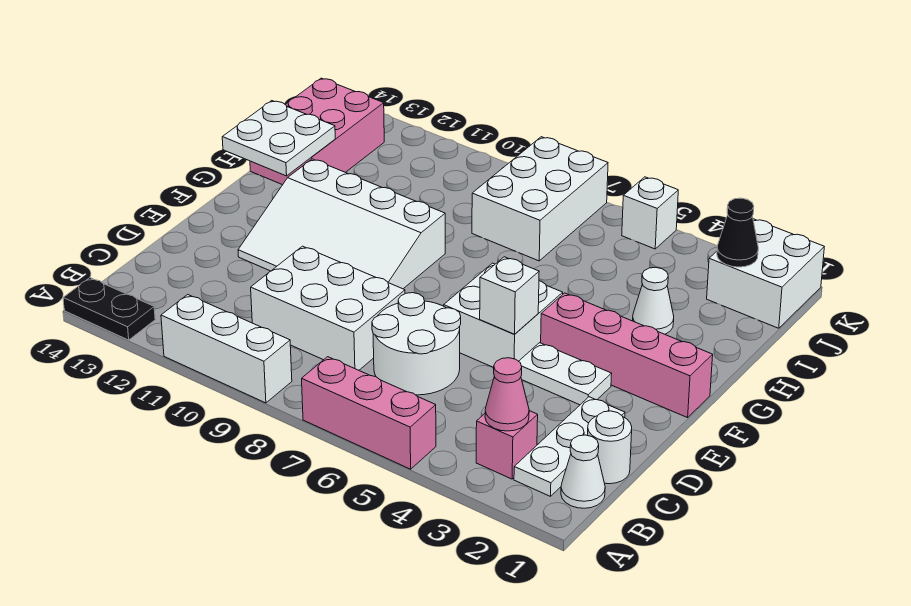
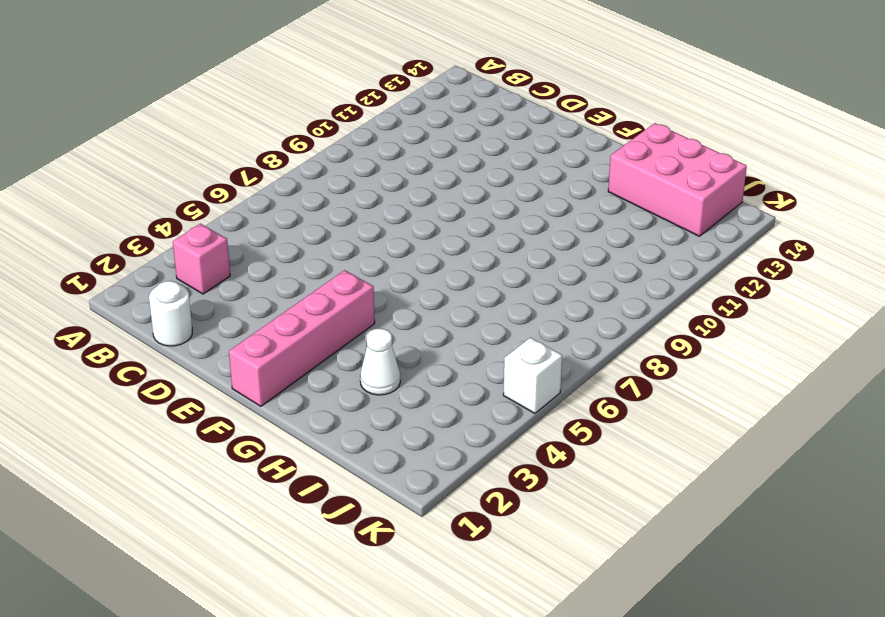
none -> pink brick A5:A7 level 1
none -> white brick A9:A11 level 1
none -> black plate A13:A14 level 1

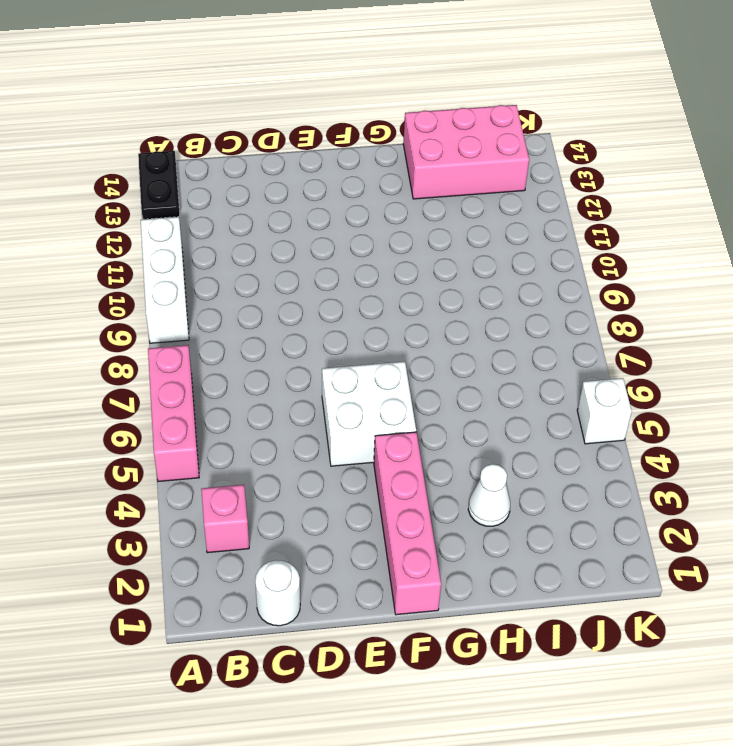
none -> white cone B1 level 1
none -> white plate B2:D2 level 1
none -> white round brick C6:D7 level 1

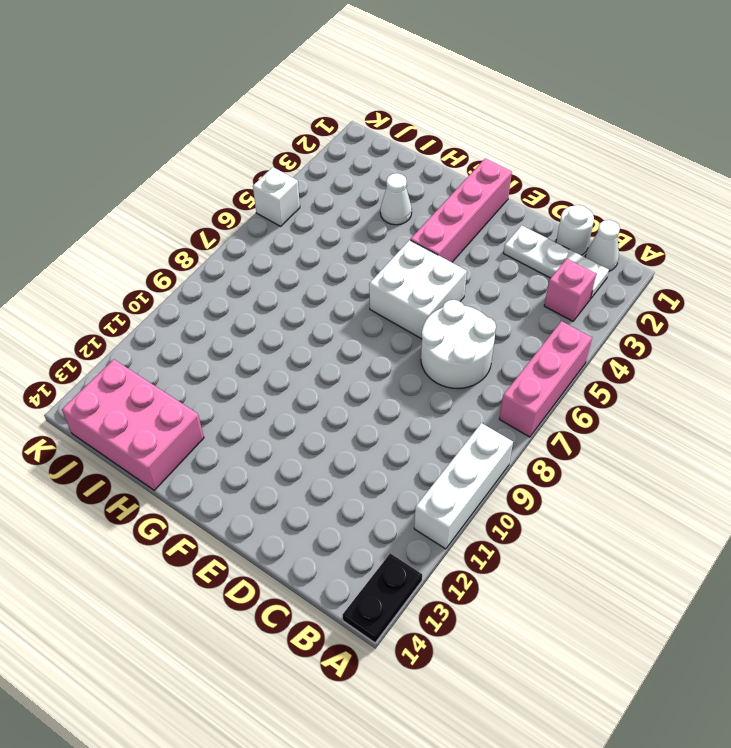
none -> white brick C8:D10 level 1
none -> white plate E3:E4 level 1
none -> white slope E9:G12 level 1 top G

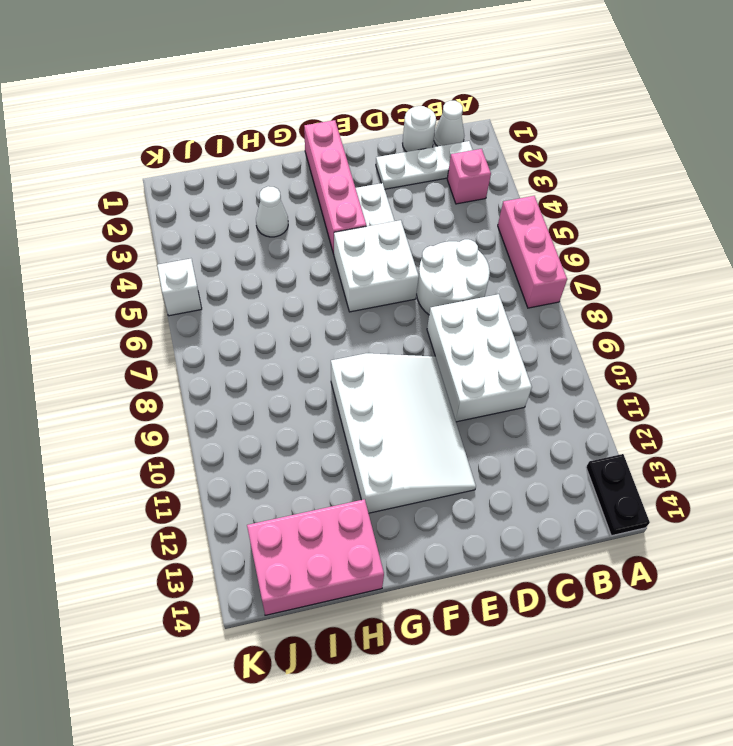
none -> white brick A9:A11 level 1
none -> white brick I7:K8 level 1
none -> white brick J1:K2 level 1

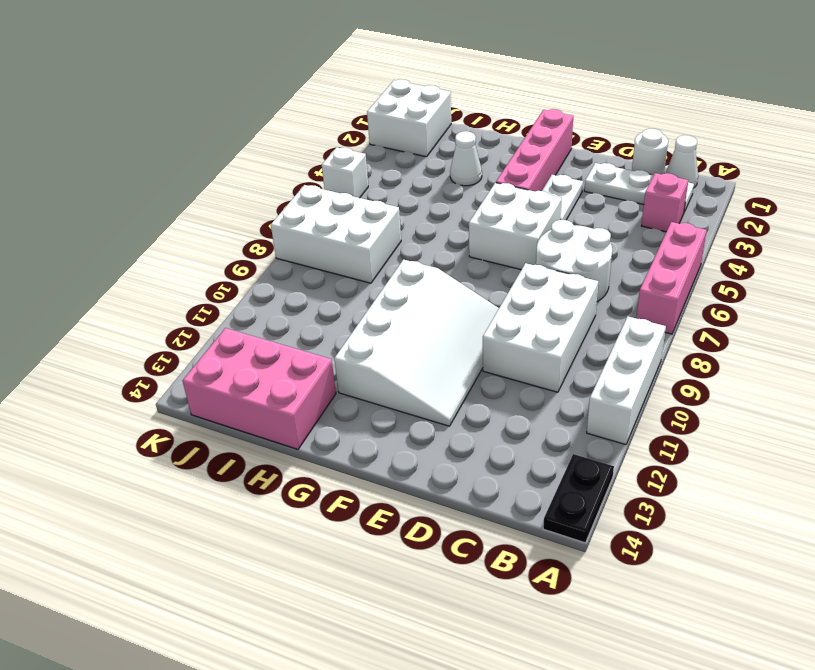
none -> pink cone B3 level 2
none -> white brick E5 level 2
none -> white plate G13:H14 level 2

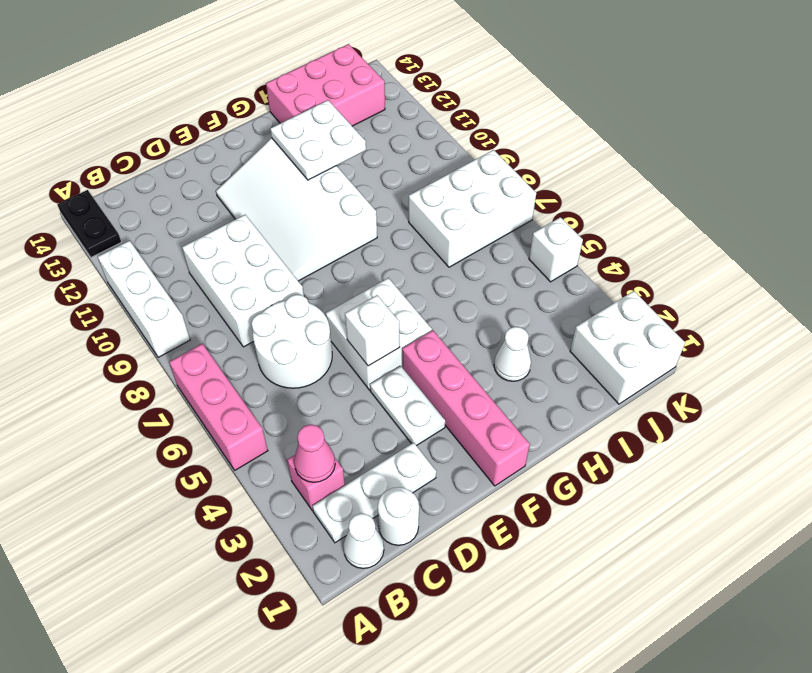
white plate G11:H12 level 2 -> white plate G13:H14 level 2
none -> black cone J2 level 2

